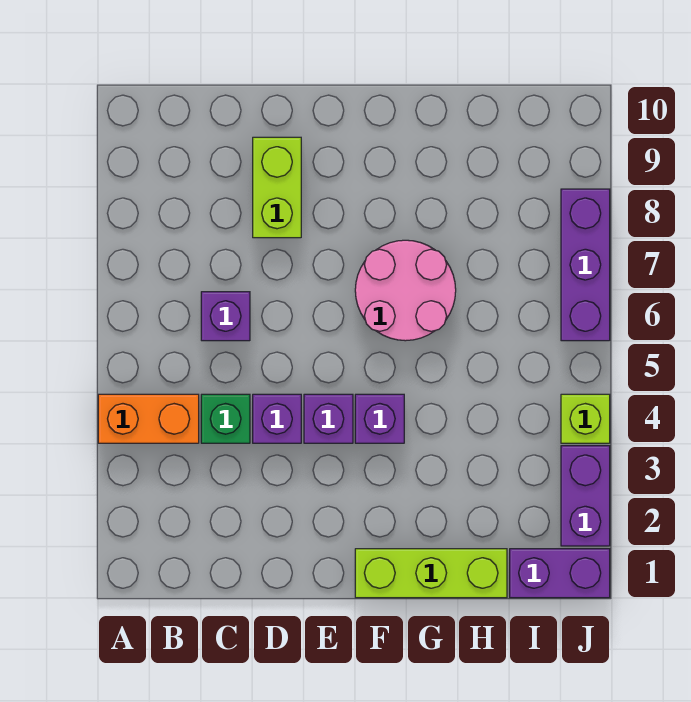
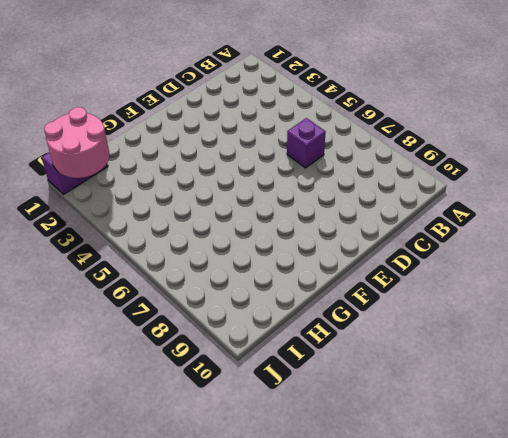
pink round brick I1:J2 level 2 -> pink round brick F6:G7 level 1
none -> orange brick A4:B4 level 1
none -> green brick C4 level 1
none -> purple brick D4 level 1

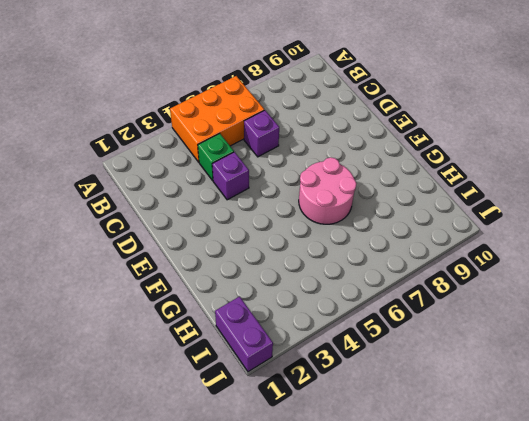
orange brick A4:B6 level 1 -> orange brick A4:B4 level 1
none -> lime brick D8:D9 level 1
none -> purple brick E4 level 1
none -> lime brick F1:H1 level 1

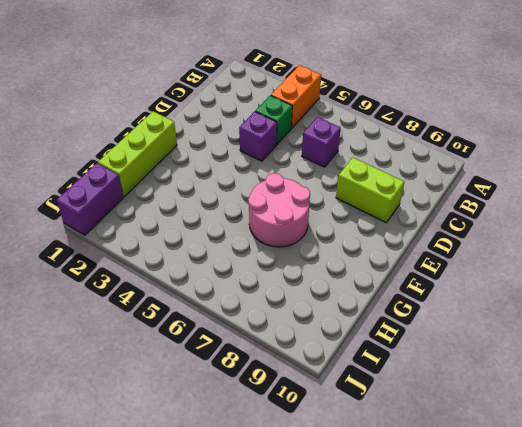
none -> purple brick E4 level 1
none -> purple brick F4 level 1
none -> purple brick J2:J3 level 1

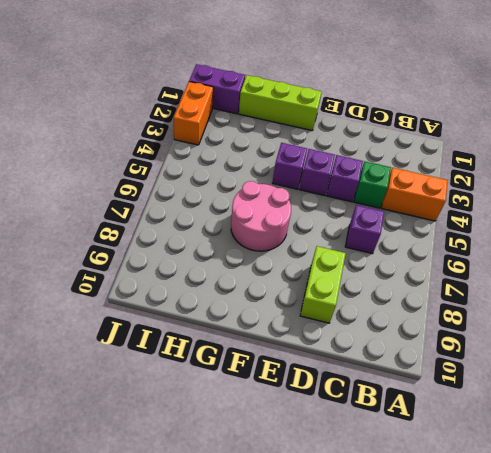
orange brick J2:J3 level 1 -> purple brick J2:J3 level 1
none -> lime brick J4 level 1
none -> purple brick J6:J8 level 1

